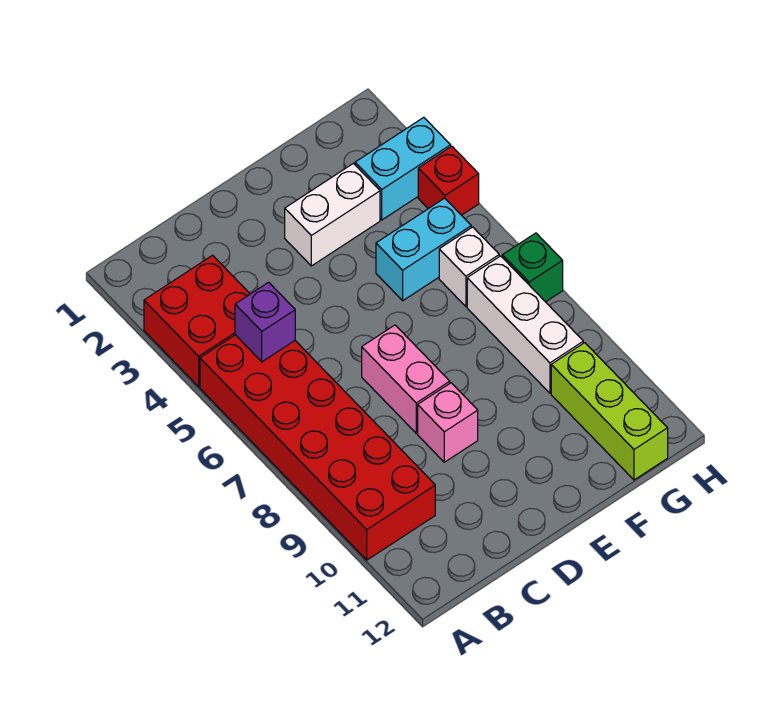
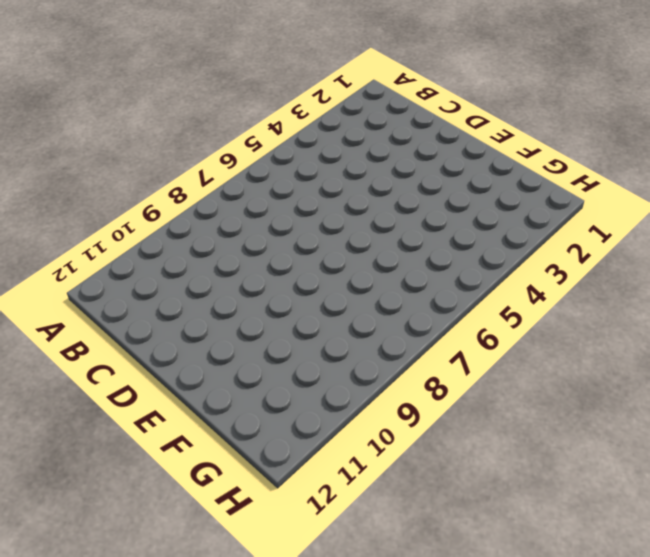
none -> red brick A3:B4 level 1
none -> red brick A5:B10 level 1
none -> pink brick D7:D8 level 1

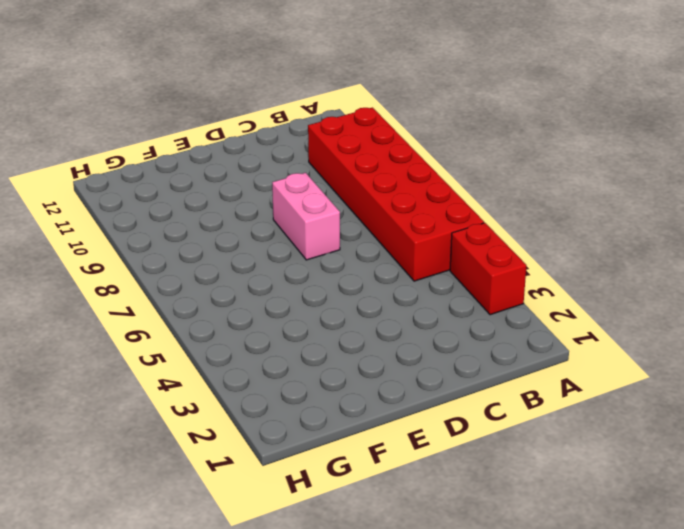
red brick A3:A4 level 1 -> red brick A3:B4 level 1
none -> pink brick D9 level 1
none -> white brick E3:F3 level 1
none -> cyan brick F5:G5 level 1

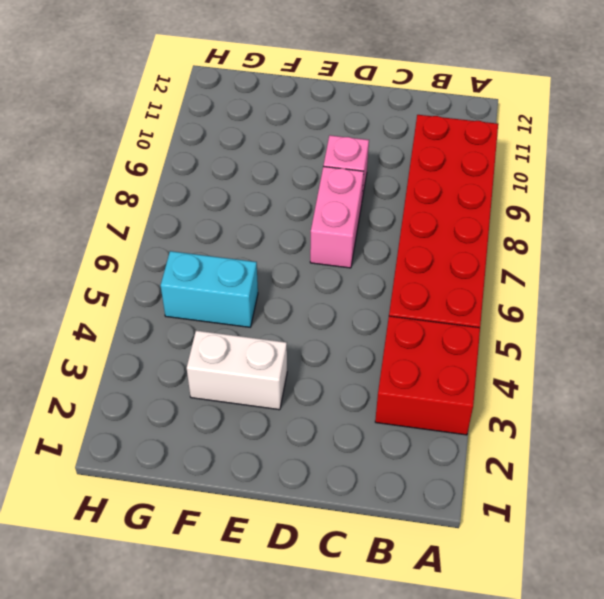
none -> cyan brick G3:H3 level 1
none -> white brick G6 level 1
none -> white brick G7:G9 level 1

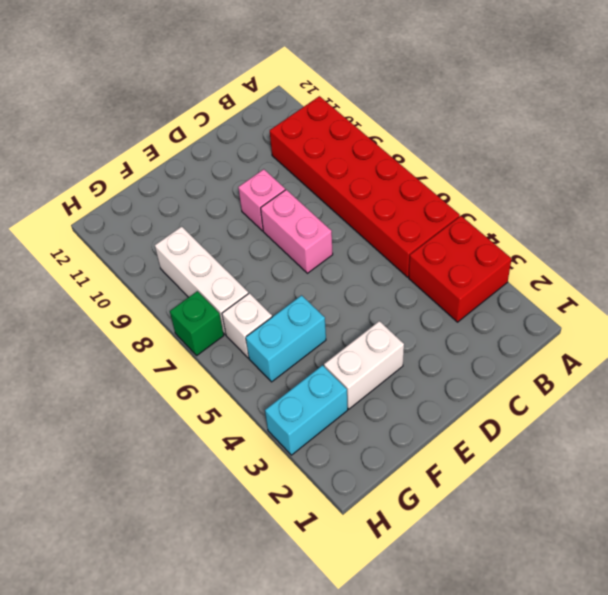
none -> lime brick G10:G12 level 1
none -> red brick H4 level 1
none -> purple brick B5 level 2

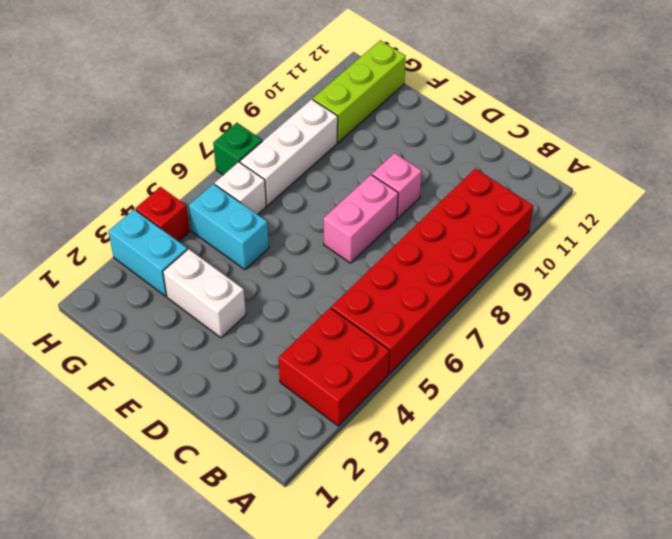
none -> purple brick B5 level 2

